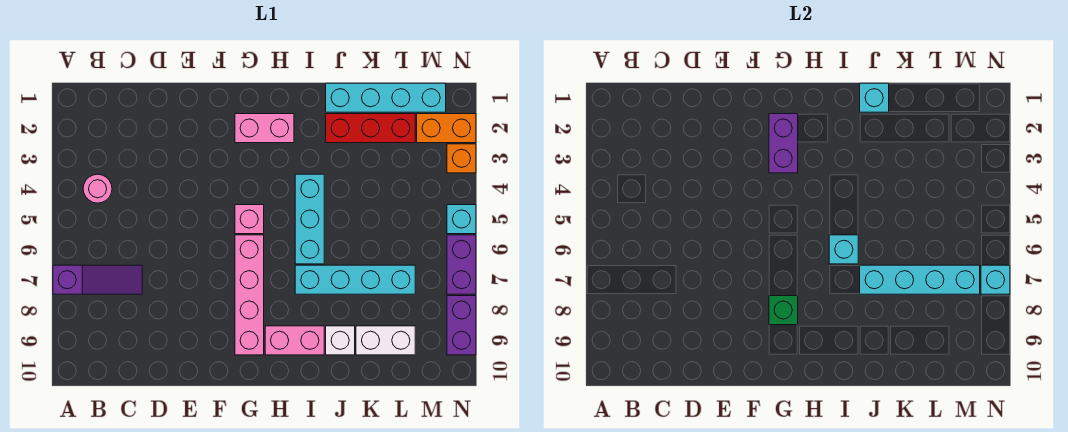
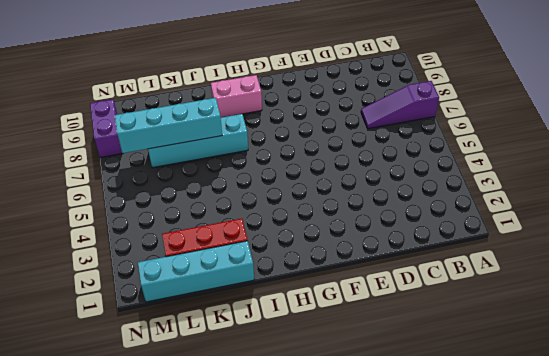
none -> pink round brick B4 level 1
none -> pink brick G2:H2 level 1
none -> pink brick G5 level 1

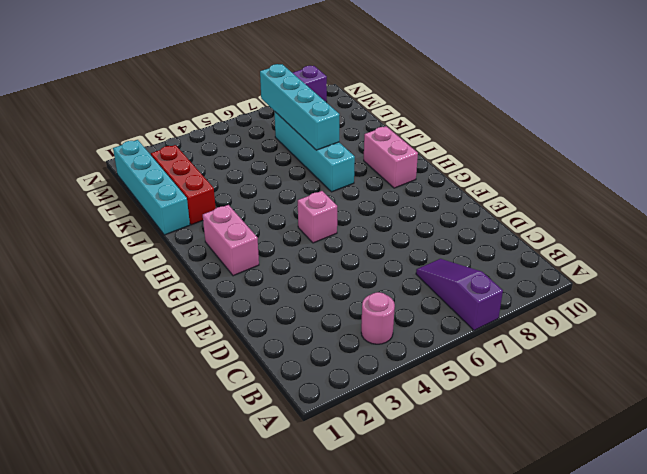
none -> pink brick G6:G9 level 1
none -> cyan brick I4:I6 level 1
none -> white brick J9 level 1

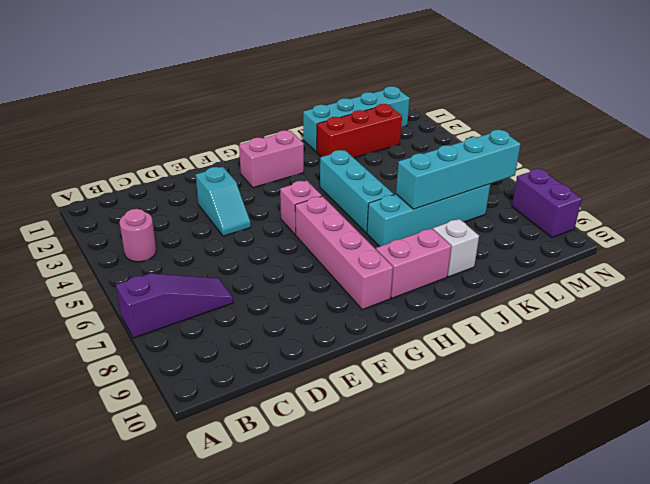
cyan slope E3:E4 level 1 top 3 -> none
none -> white brick K9:L9 level 1
none -> orange brick M2:N2 level 1
none -> orange brick N3 level 1

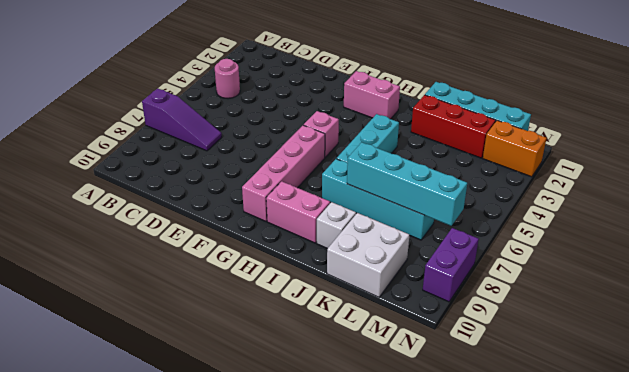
white brick K9:L10 level 1 -> white brick K9:L9 level 1
none -> orange brick N3 level 1
none -> cyan brick N5 level 1
none -> purple brick N6:N7 level 1

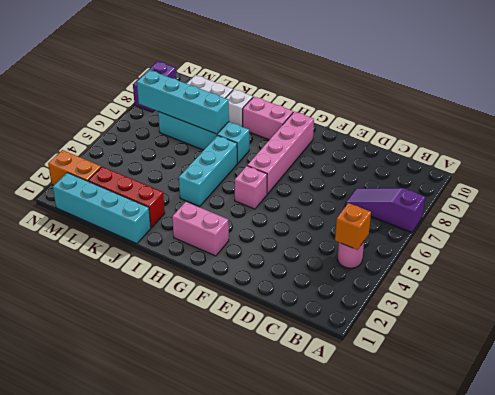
orange brick B4 level 2 -> orange brick N3 level 1
none -> cyan brick N5 level 1
none -> purple brick N6:N7 level 1
none -> purple brick G2:G3 level 2

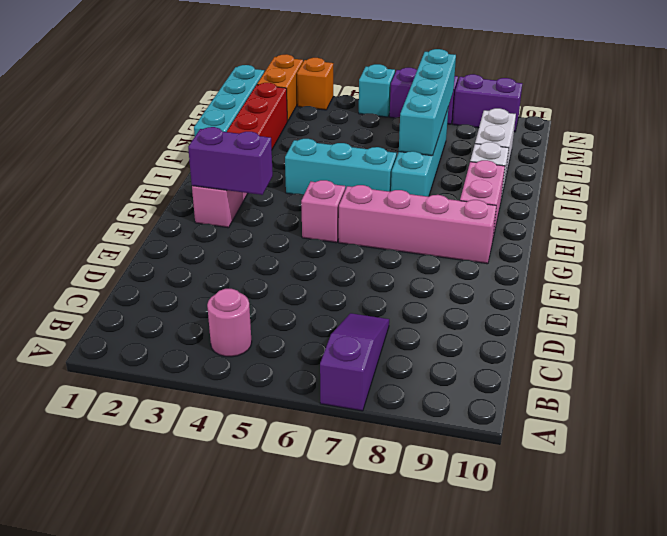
none -> green brick G8 level 2
none -> cyan brick I6 level 2
none -> cyan brick J1 level 2

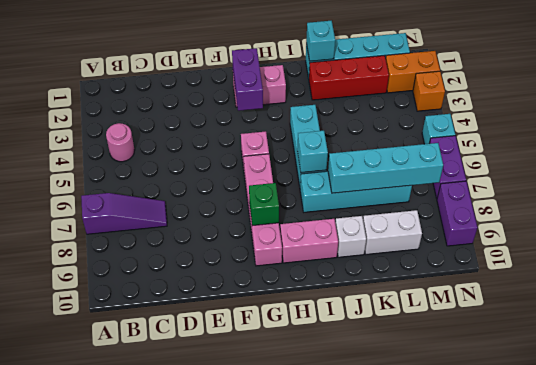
none -> cyan brick N7 level 2

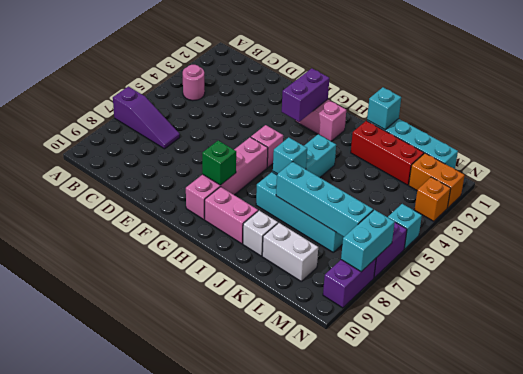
cyan brick N7:N8 level 2 -> cyan brick N7 level 2

